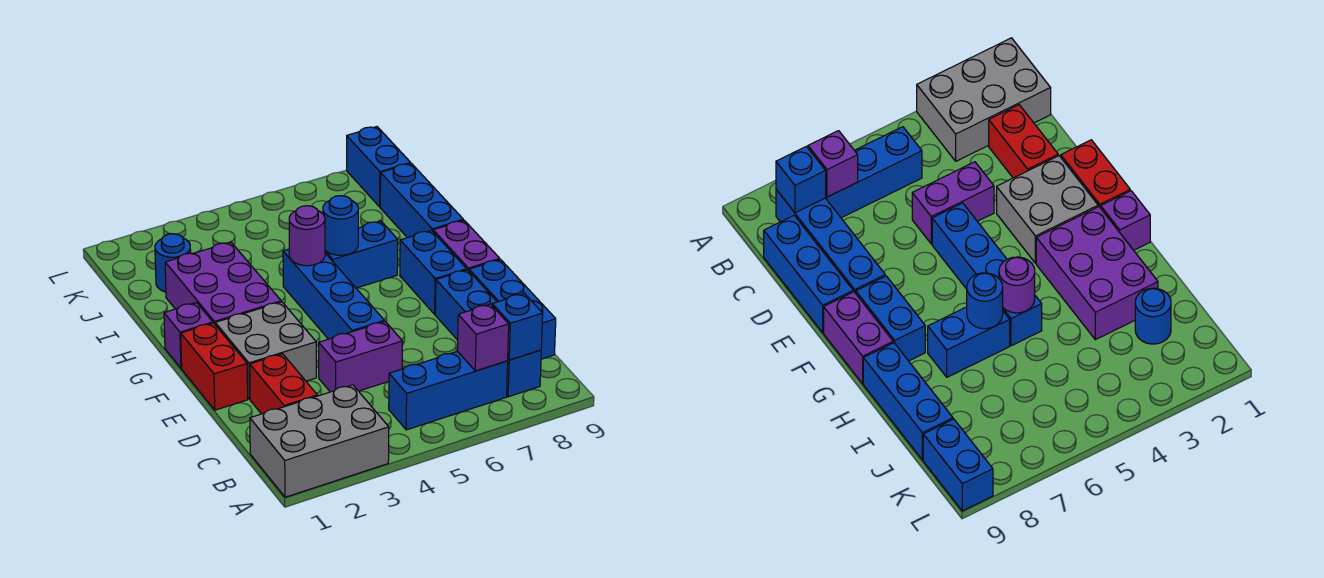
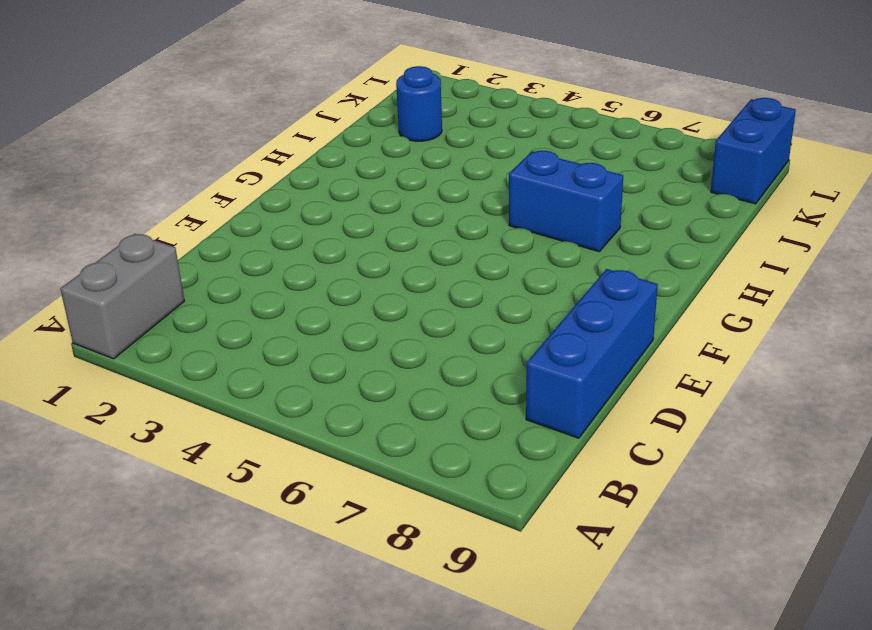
grey brick A1:B1 level 1 -> grey brick A1:B3 level 1
none -> blue brick B5:B7 level 1
none -> blue brick B8:E8 level 1
none -> red brick C2:D2 level 1

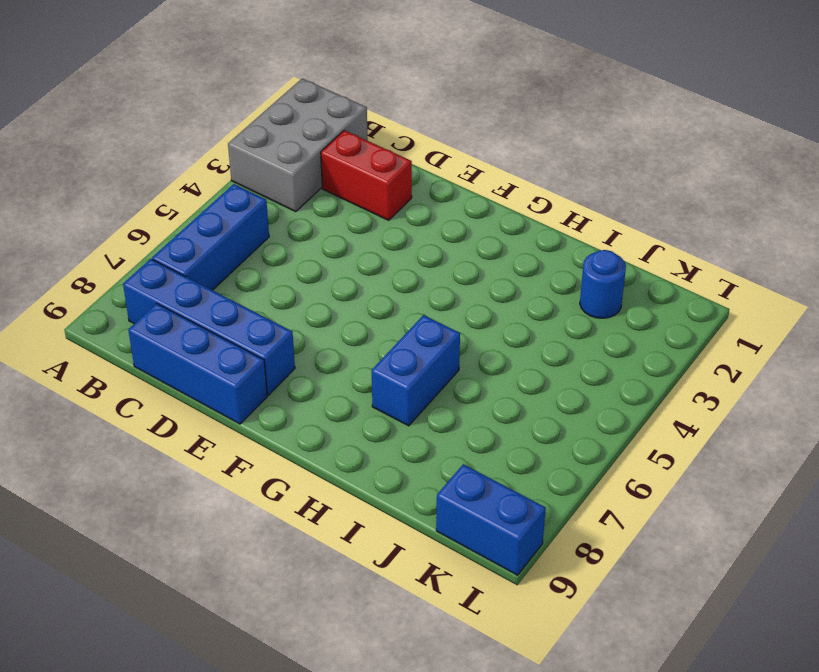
none -> purple brick D4:D5 level 1
none -> red brick E1:F1 level 1
none -> grey brick E2:F3 level 1

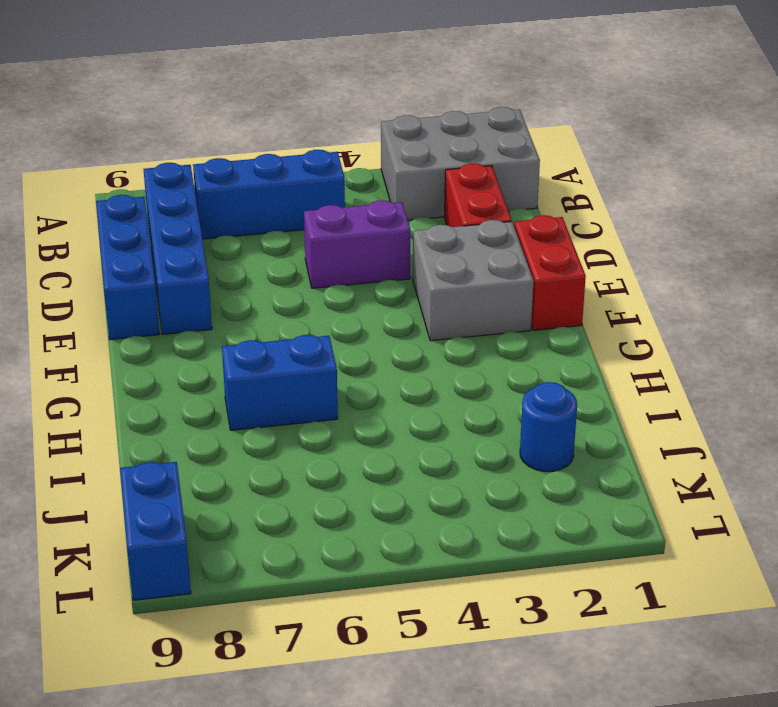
none -> blue brick E5:H5 level 1
none -> blue brick F8:G8 level 1
none -> purple brick F9:G9 level 1

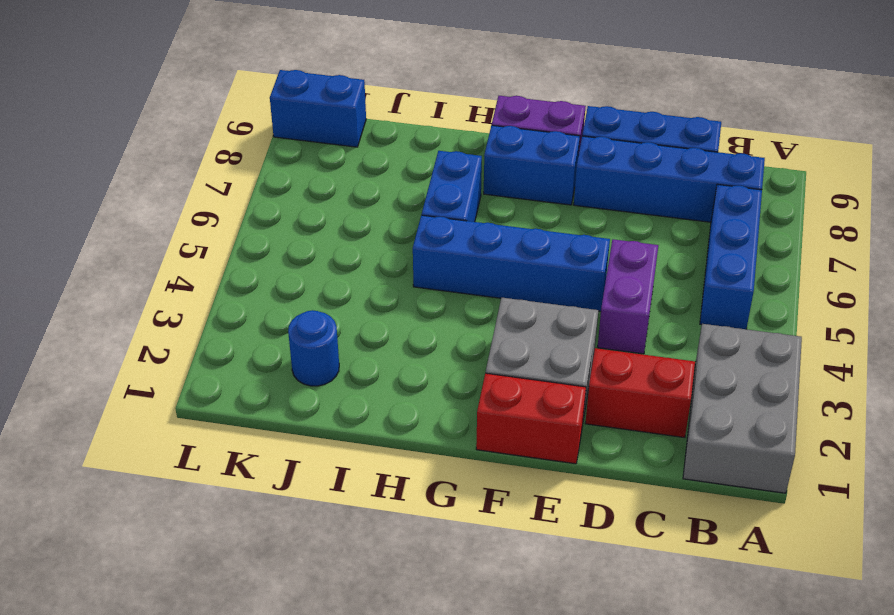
none -> purple brick G1 level 1
none -> purple brick G2:I3 level 1
none -> blue brick H9:J9 level 1

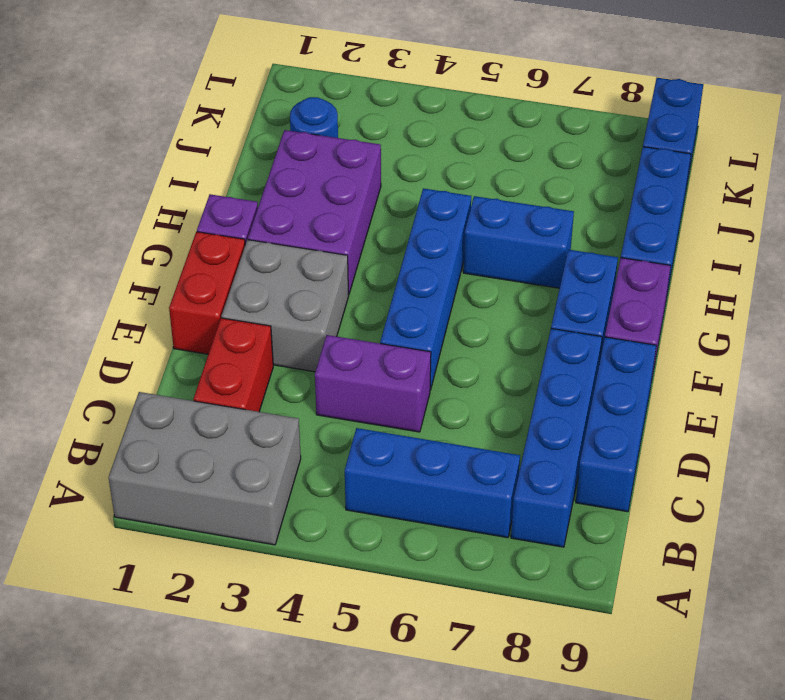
none -> purple brick B7 level 2
none -> blue brick B8 level 2
none -> purple round brick H5 level 2

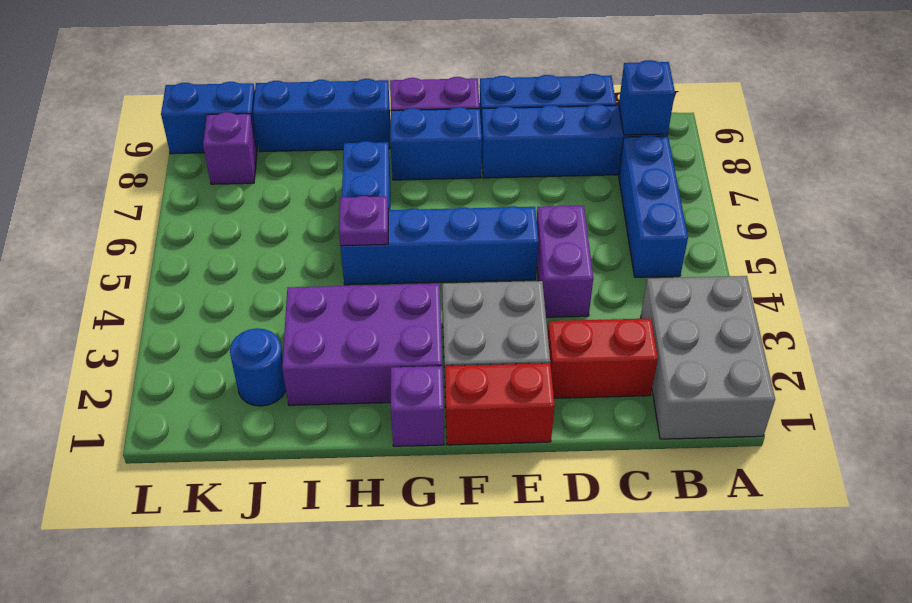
purple plate H5 level 2 -> purple round brick H5 level 2
purple brick K8 level 1 -> purple brick B7 level 2
none -> blue round brick H6 level 2

